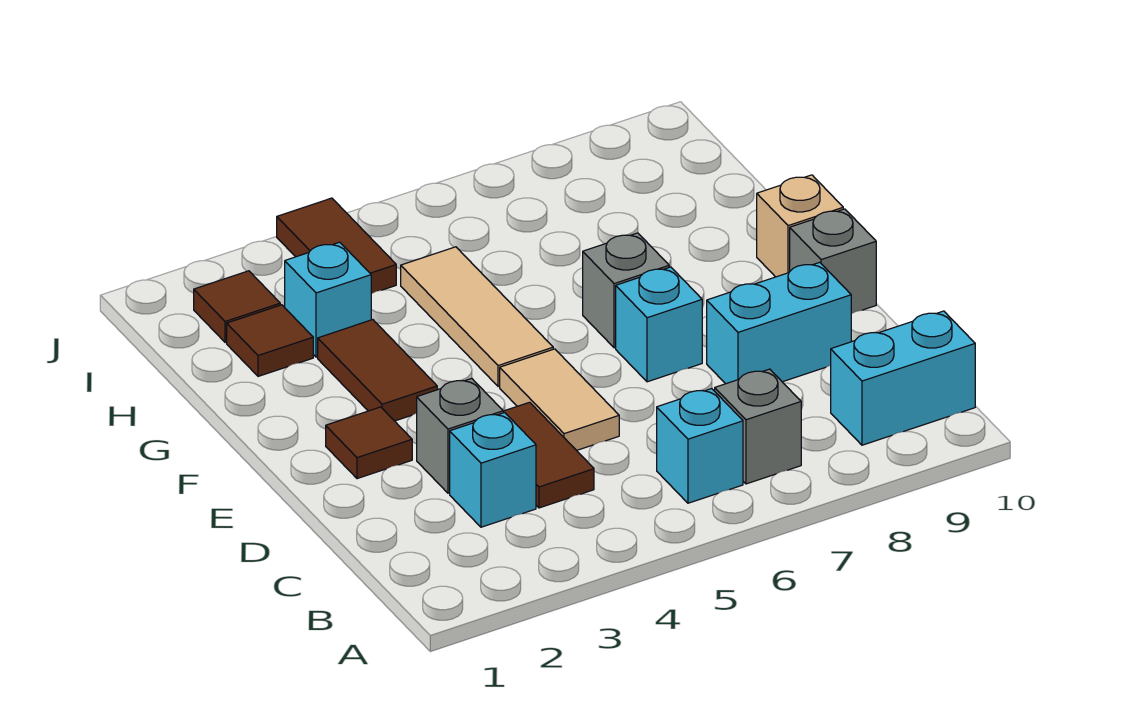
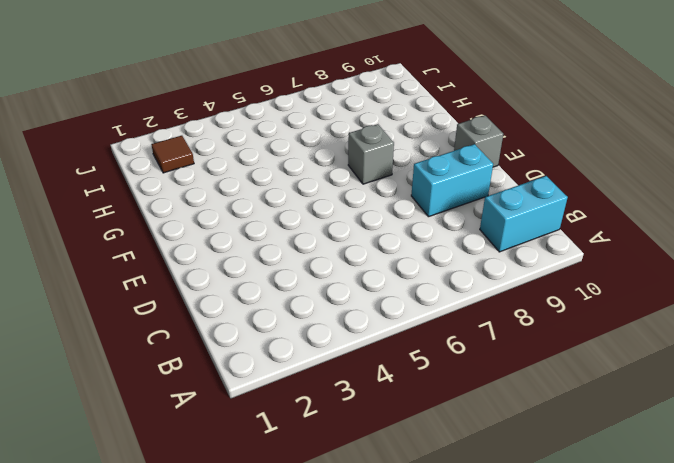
none -> cyan brick B6 level 1
none -> grey brick B7 level 1
none -> cyan brick C3 level 1

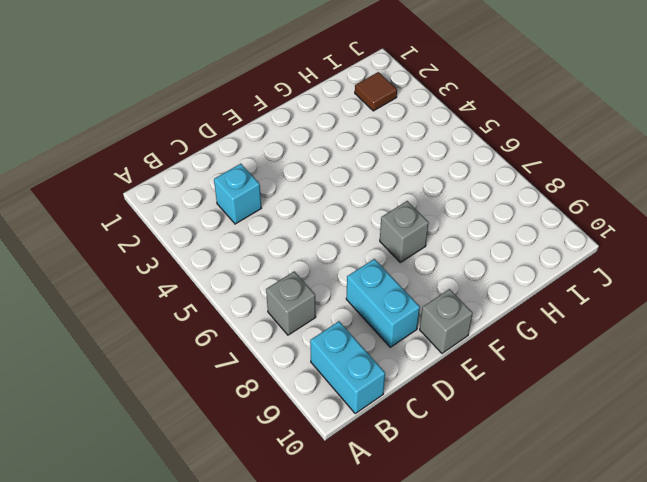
none -> cyan brick B6 level 1
none -> brown tile C4:D4 level 1
none -> grey brick D3 level 1

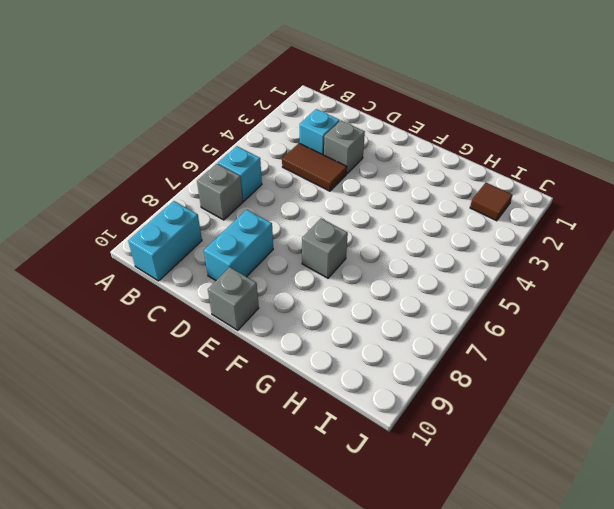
none -> tan tile D5:E5 level 1
none -> brown tile E2 level 1
none -> cyan brick E7 level 1

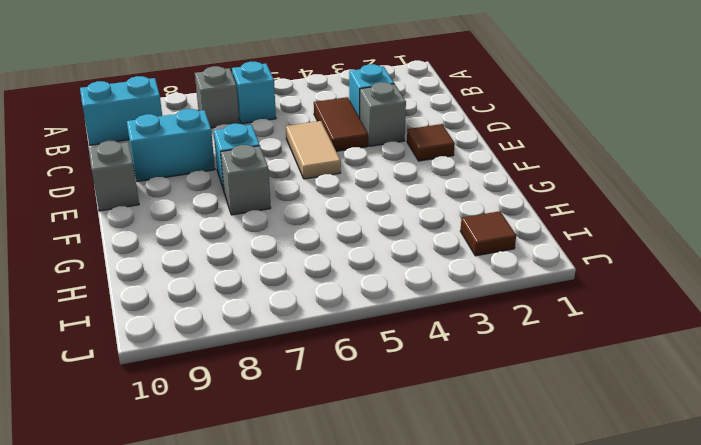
none -> brown tile F3:G3 level 1
none -> tan tile F5:H5 level 1
none -> tan brick F10 level 1

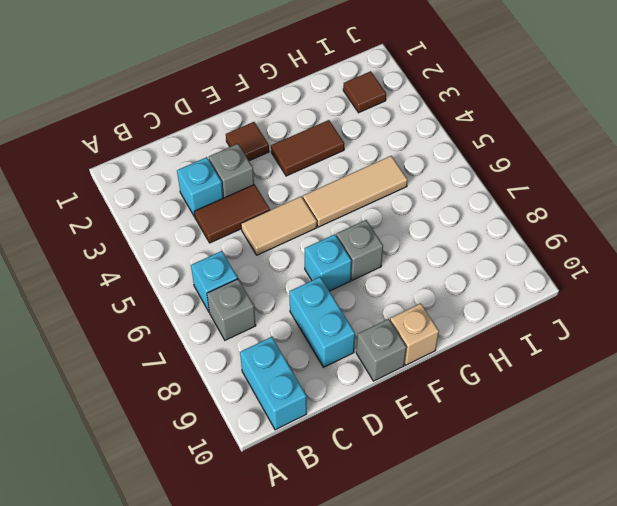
none -> brown tile H2 level 1
none -> cyan brick H3 level 1
none -> brown tile I4:J4 level 1

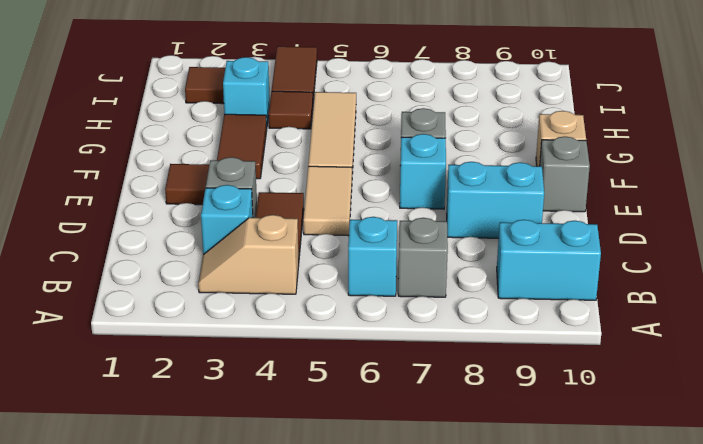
tan slope B3:B4 level 1 top 4 -> none
brown tile H4 level 1 -> brown tile H2 level 1

